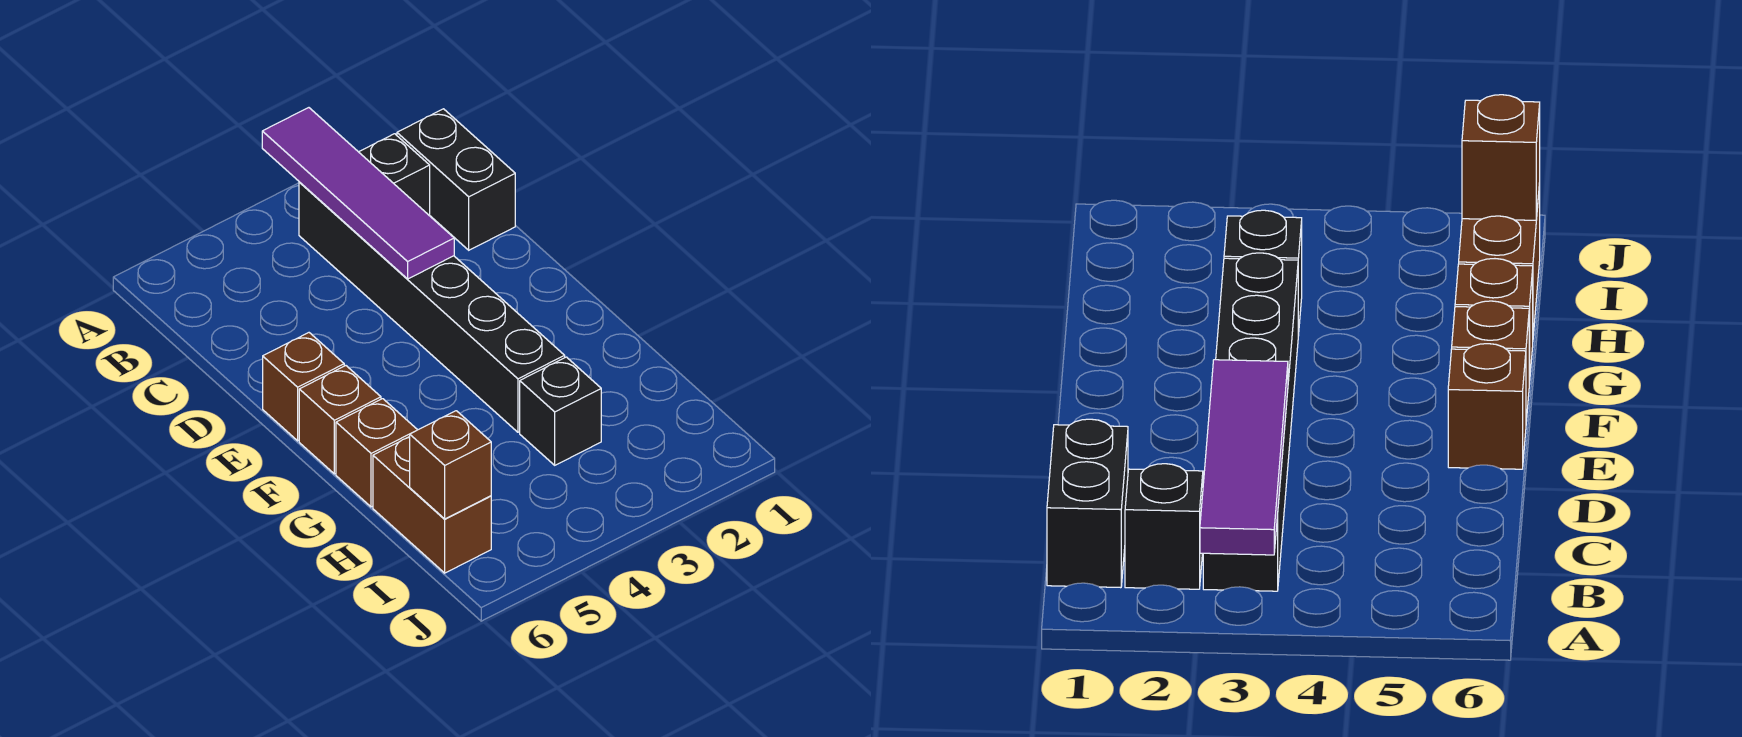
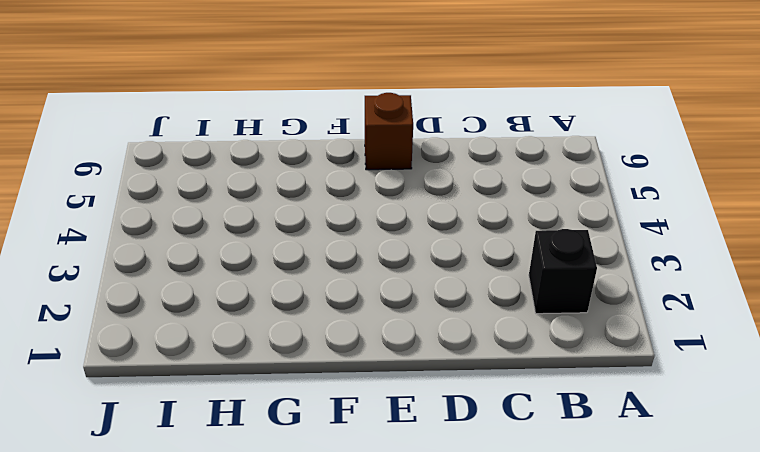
none -> black brick B1:C1 level 1
none -> black brick B3:G3 level 1

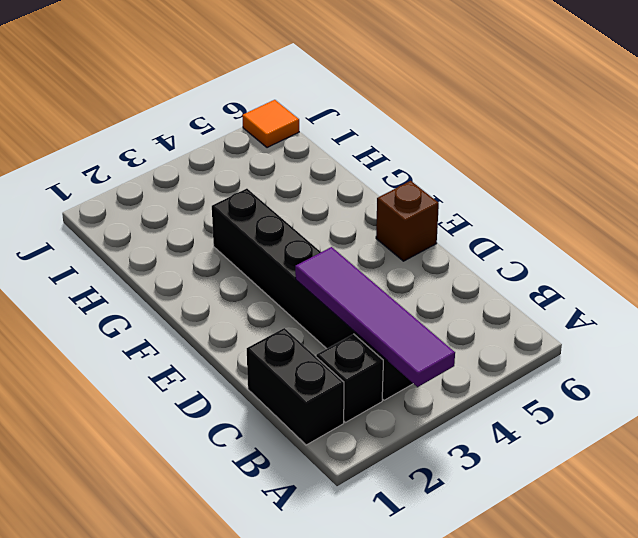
orange tile J6 level 1 -> none
none -> brown brick F6 level 1
none -> brown brick G6 level 1

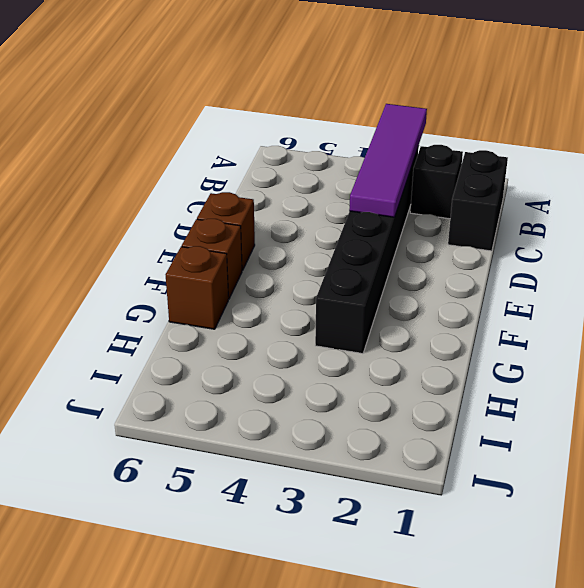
none -> black brick H3 level 1
none -> brown brick H6:I6 level 1

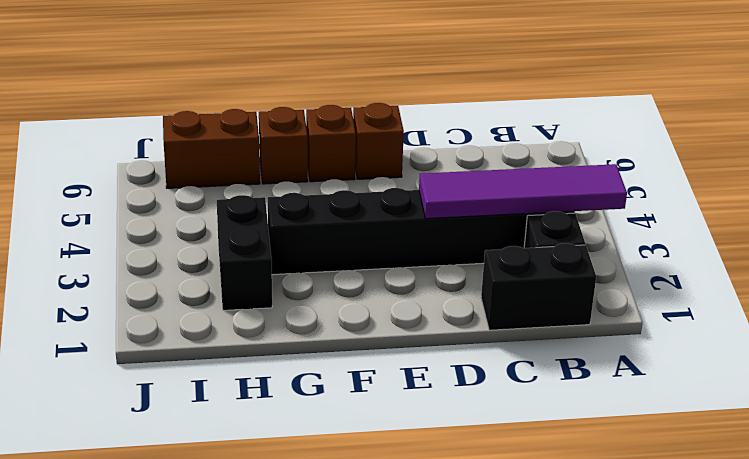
black brick H2:H3 level 1 -> black brick H3 level 1
none -> brown brick I6 level 2

